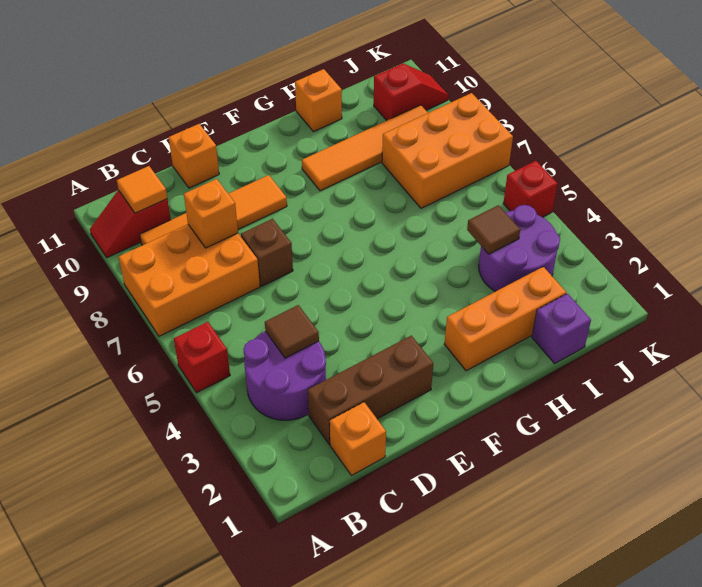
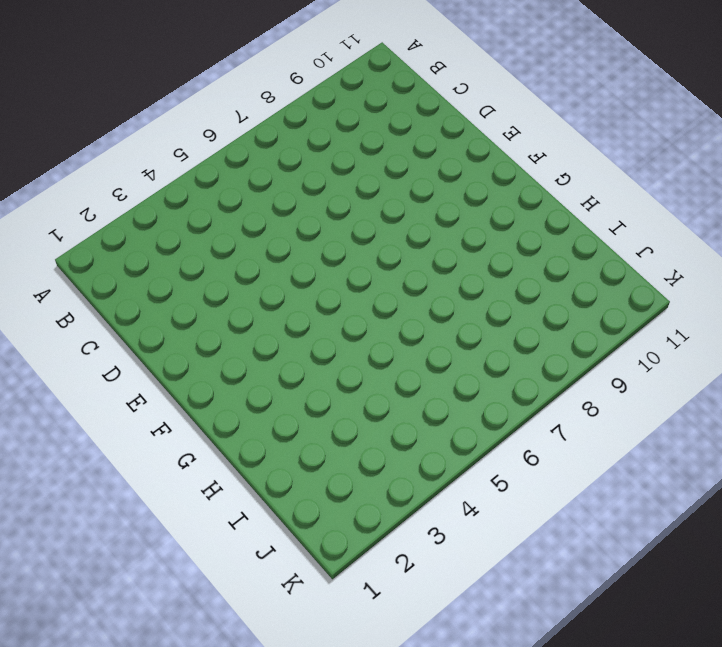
none -> red brick A5 level 1
none -> orange brick A7:C8 level 1
none -> red slope A10:B10 level 1 top B

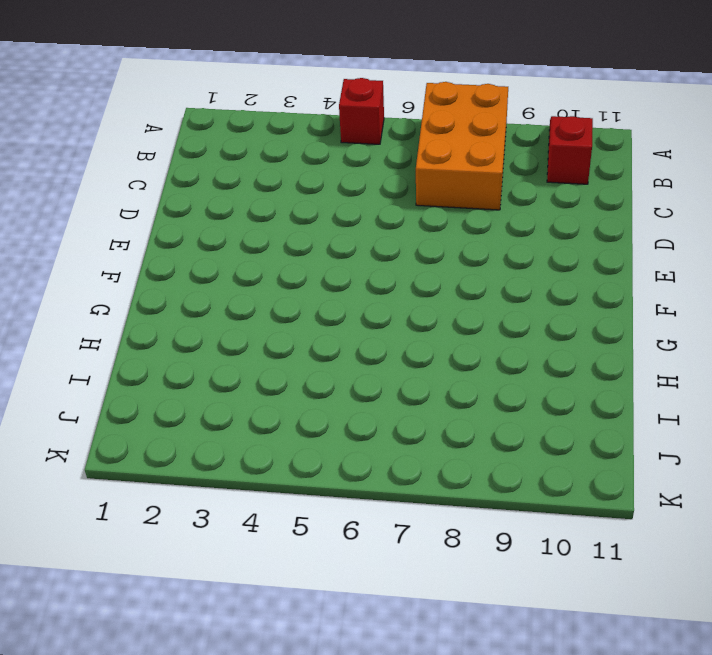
none -> purple round brick B3:C4 level 1
none -> orange tile B9:E9 level 1
none -> orange brick C1 level 1

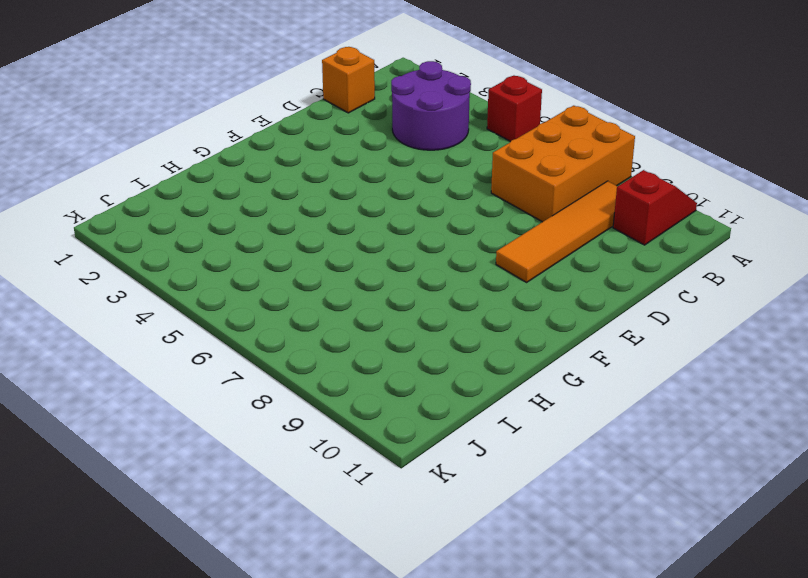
none -> brown brick C2:E2 level 1
none -> brown brick D7 level 1
none -> orange brick D11 level 1

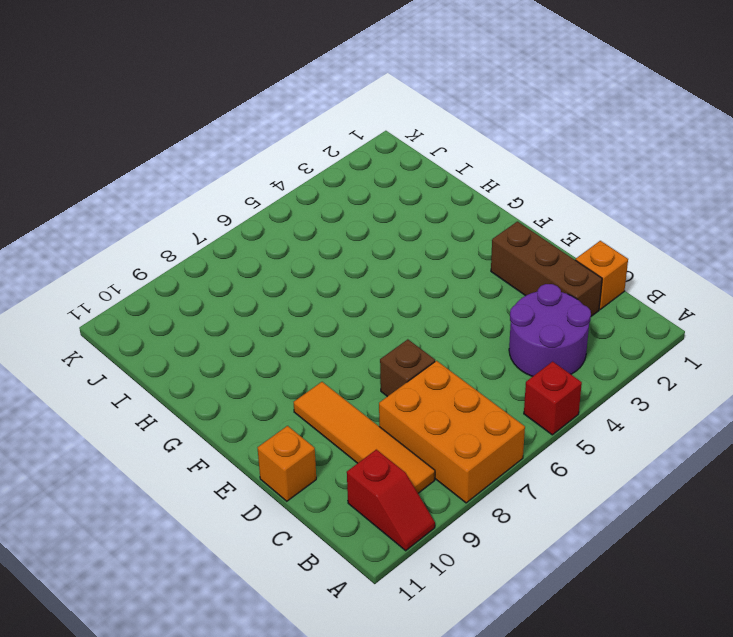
none -> orange brick G2:I2 level 1
none -> orange tile G9:J9 level 1
none -> orange brick H11 level 1

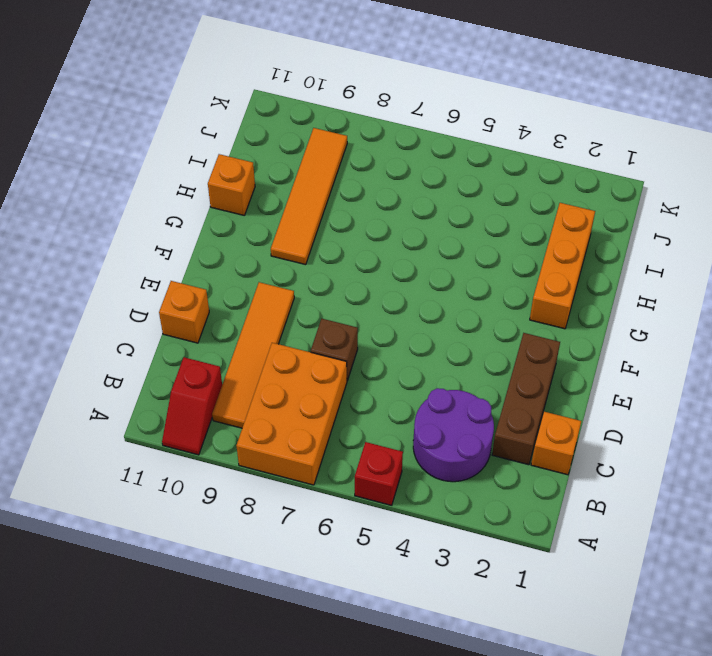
none -> purple brick I1 level 1
none -> purple round brick I3:J4 level 1
none -> orange brick I7:K8 level 1

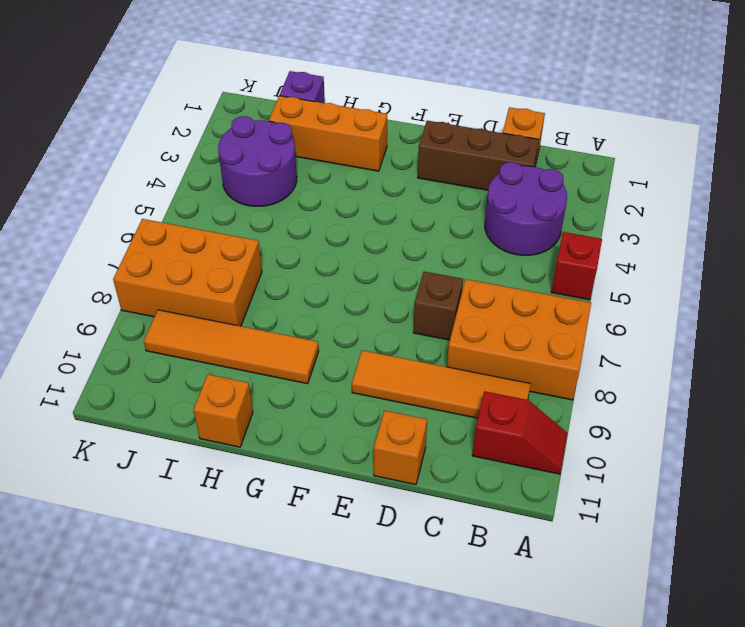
none -> red slope J10:K10 level 1 top J
none -> red brick K5 level 1
none -> orange tile B10 level 2

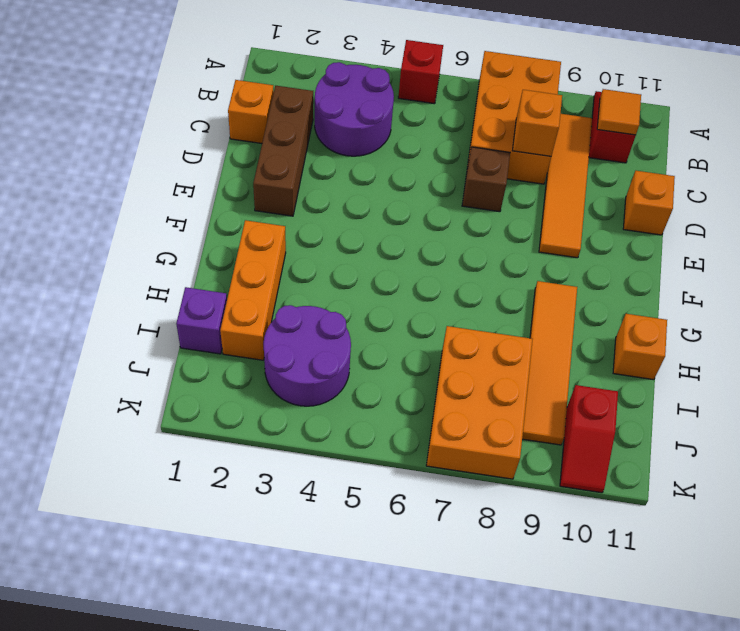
none -> red brick K5 level 1
none -> brown tile C4 level 2
none -> brown tile I4 level 2

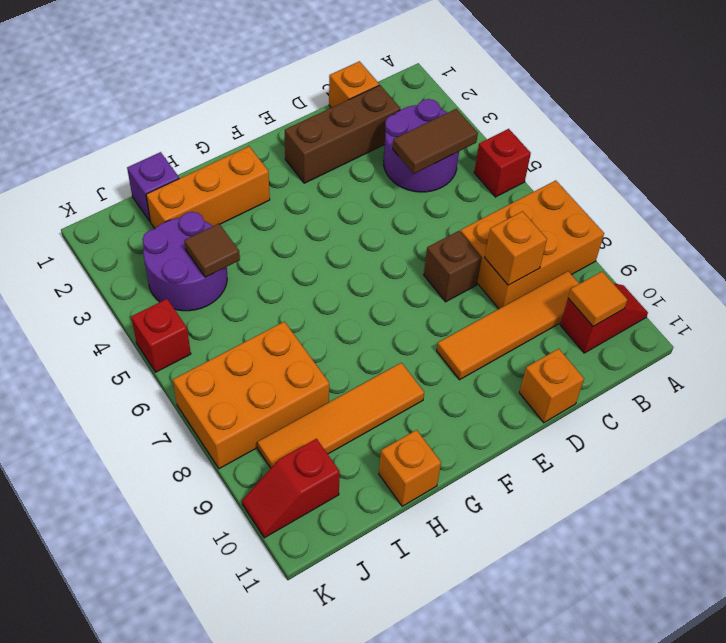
brown tile B4:C4 level 2 -> brown tile C4 level 2

